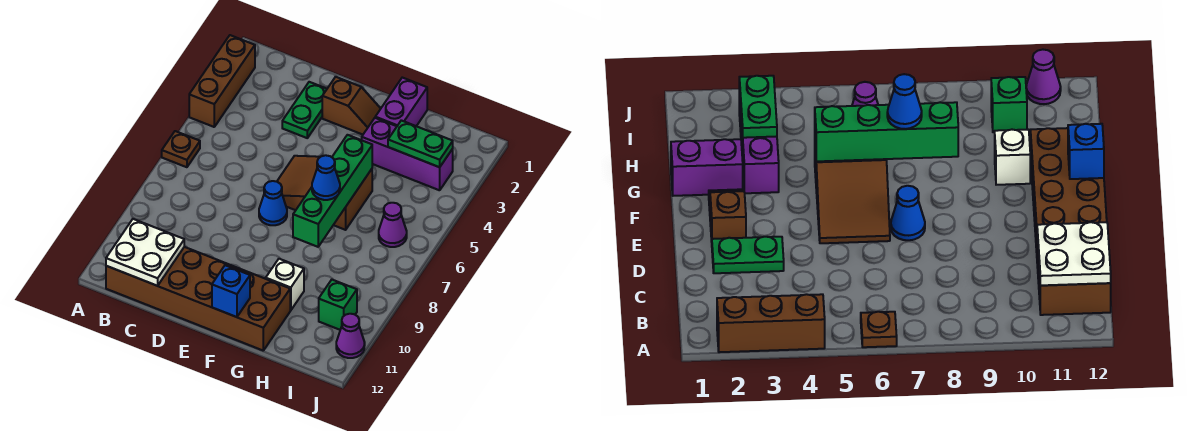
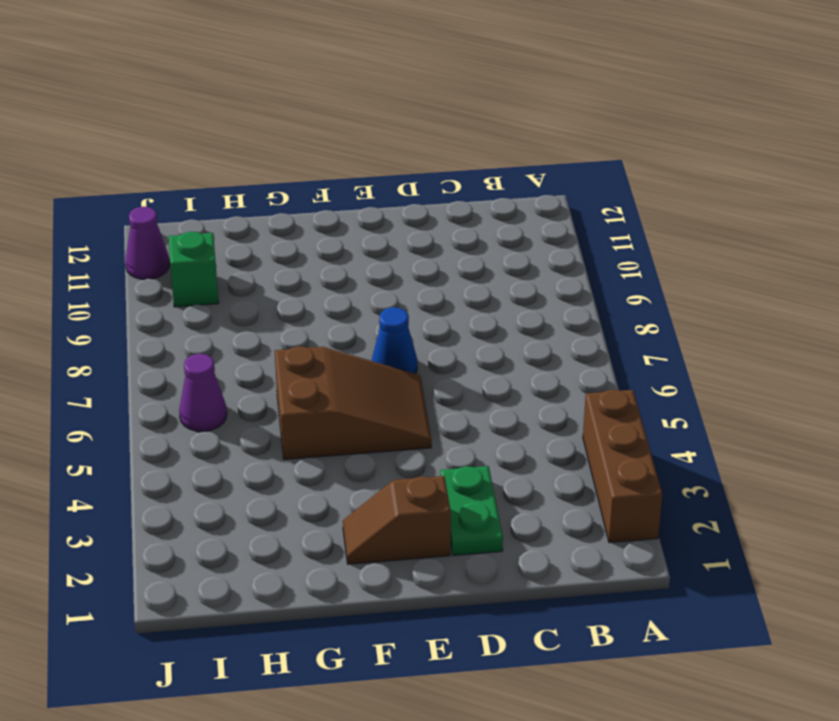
none -> brown plate A6 level 1
none -> brown brick B11:G12 level 1
none -> purple brick G1:G2 level 1

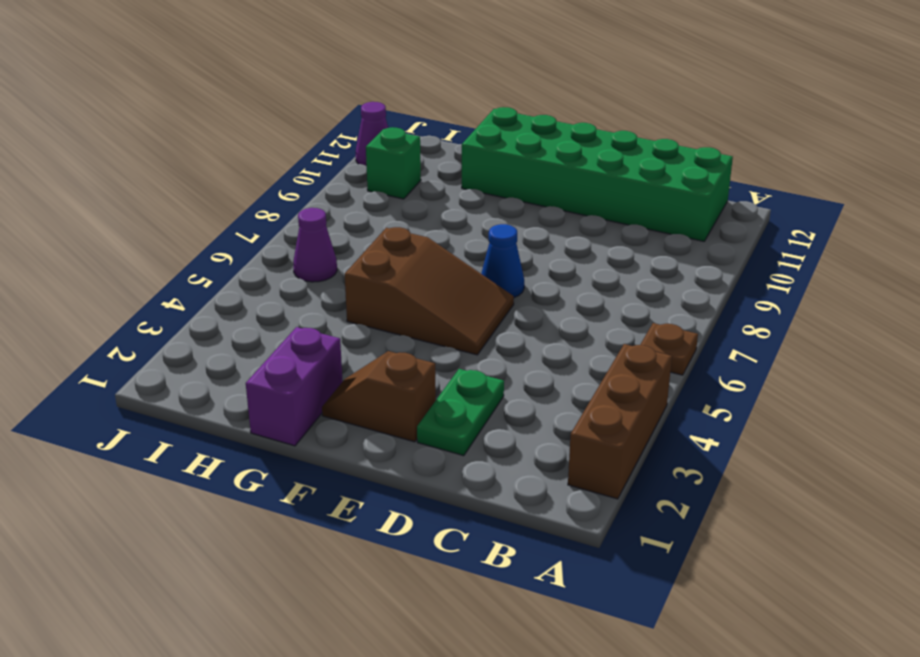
green brick B11:G12 level 1 -> brown brick B11:G12 level 1
none -> purple brick G3:I3 level 1
none -> white brick G10 level 1
none -> white plate B11:C12 level 2

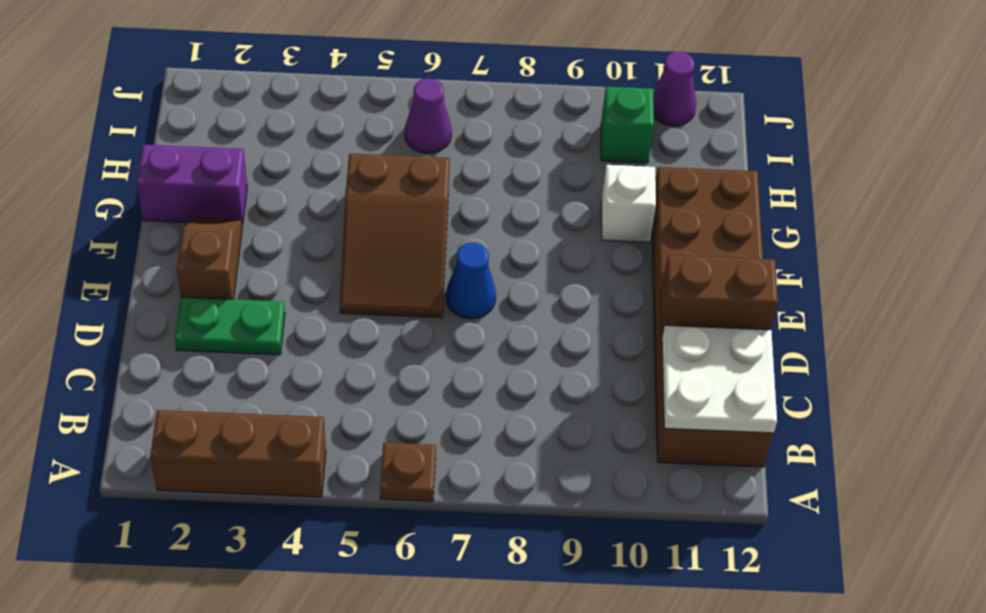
brown brick D11:D12 level 2 -> none
none -> purple brick G3:I3 level 1
none -> blue brick F12 level 2
none -> green brick G5:G8 level 2

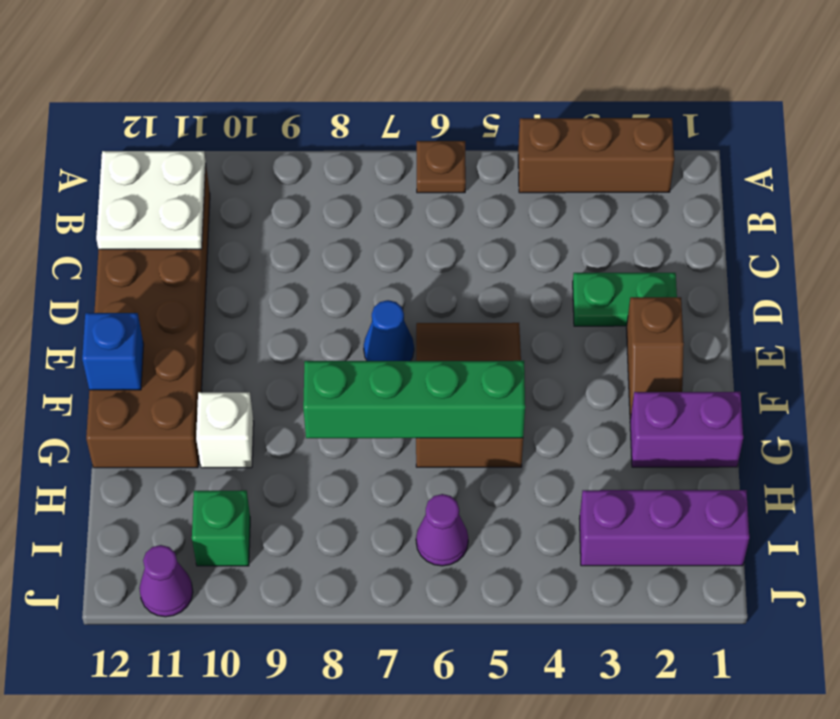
purple brick I1:I3 level 1 -> purple brick G3:I3 level 1
none -> green plate H3:I3 level 2
none -> blue cone G7 level 3

